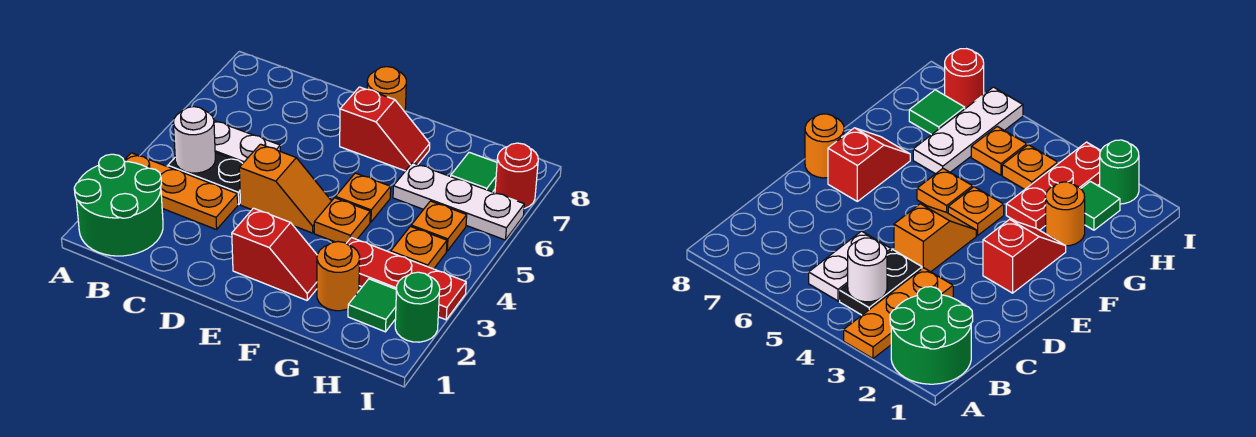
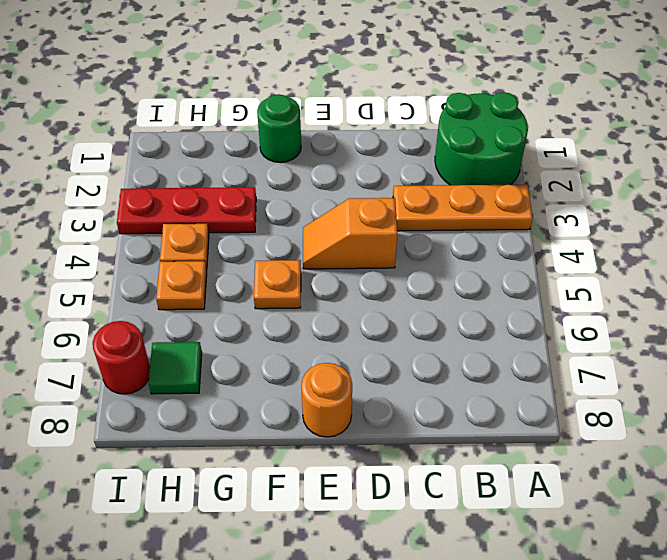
green round brick F1 level 1 -> green round brick I2 level 1
none -> black plate B4:C4 level 1
none -> white plate B5:C5 level 1
none -> red slope E2:F2 level 1 top E

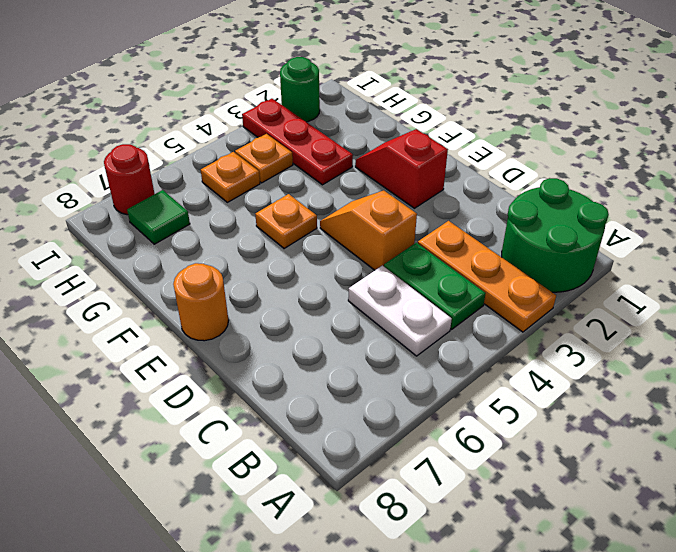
green plate B4:C4 level 1 -> black plate B4:C4 level 1
none -> red slope E7:F7 level 1 top E
none -> orange plate F4 level 1
none -> orange round brick G2 level 1

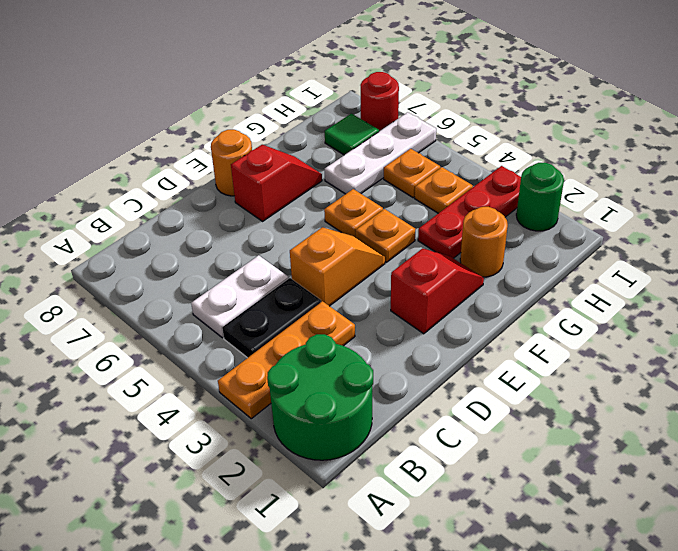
none -> green tile H2 level 1
none -> white round brick B4 level 2

